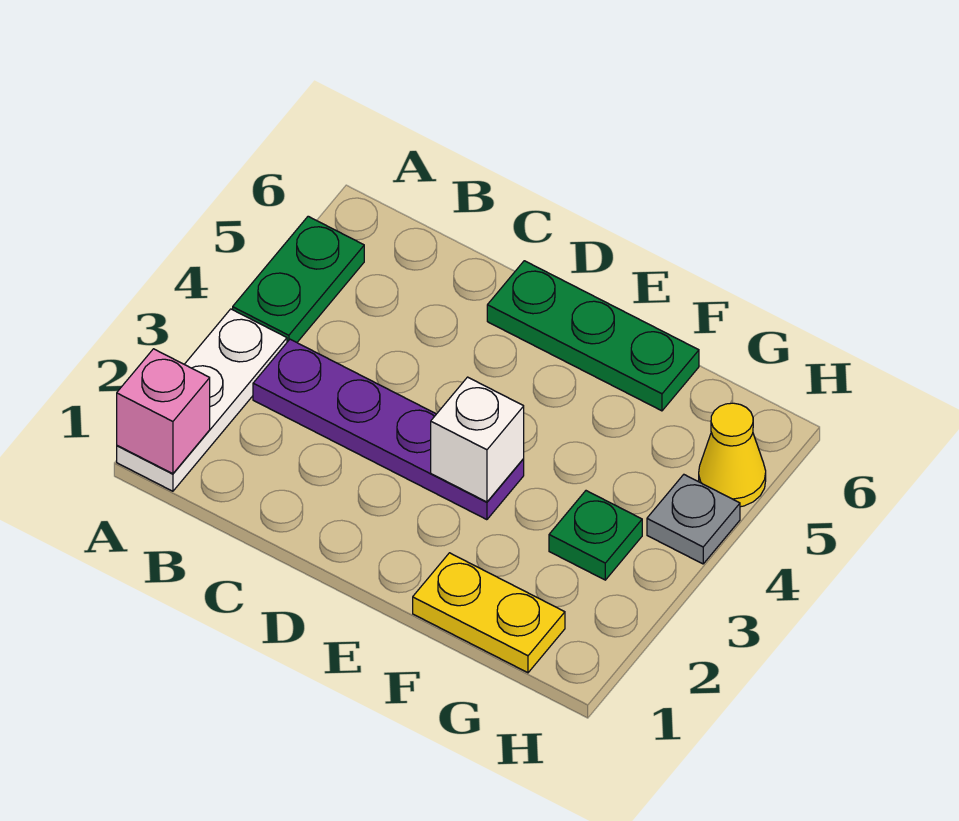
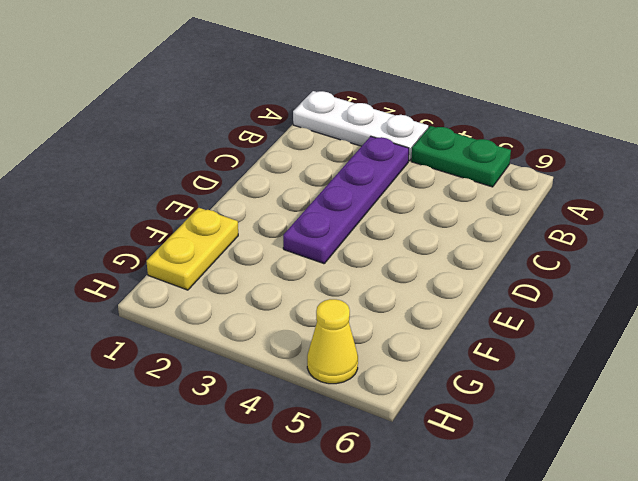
none -> green plate D6:F6 level 1
none -> green plate G3 level 1

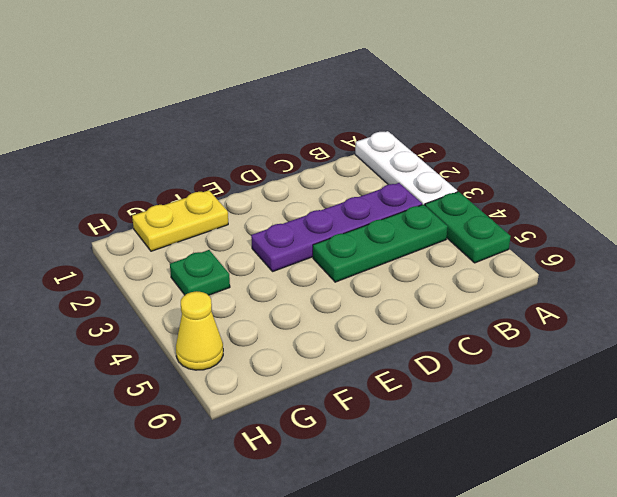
green plate B4:D4 level 1 -> green plate D6:F6 level 1
none -> grey plate H4 level 1
none -> pink brick A1 level 2

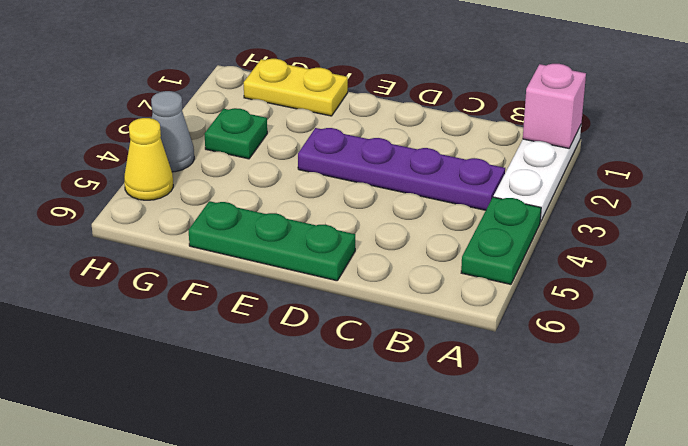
grey cone H4 level 1 -> grey plate H4 level 1
none -> white brick E3 level 2

